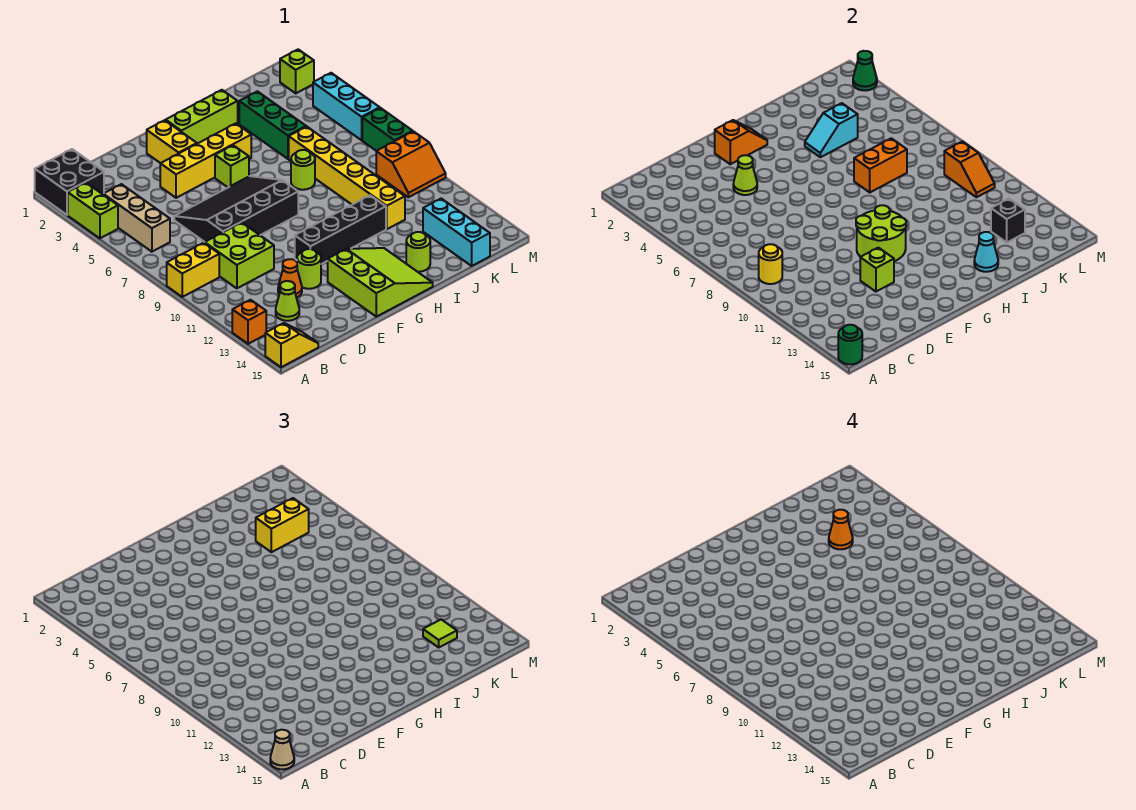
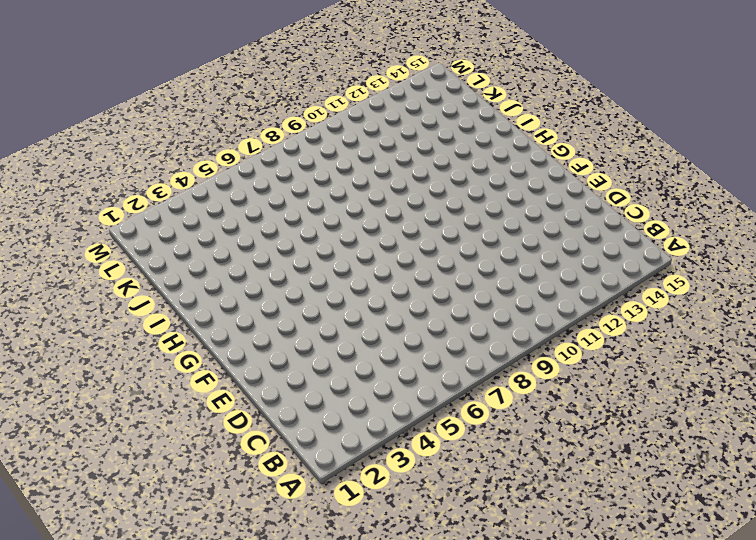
none -> black brick A1:B2 level 1
none -> lime brick A3:A4 level 1
none -> yellow brick A9:B9 level 1
none -> orange brick A13 level 1

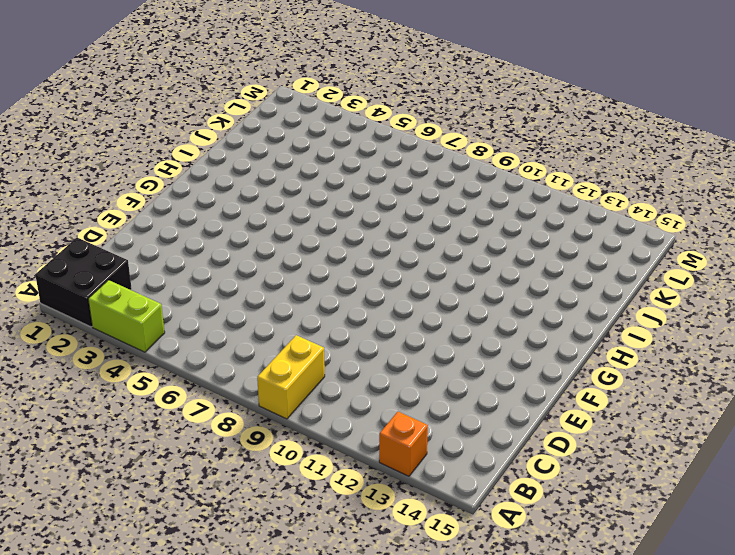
none -> yellow slope A15:B15 level 1 top A
none -> tan brick B4:B6 level 1
none -> lime brick C9:D10 level 1
none -> lime cone C13 level 1

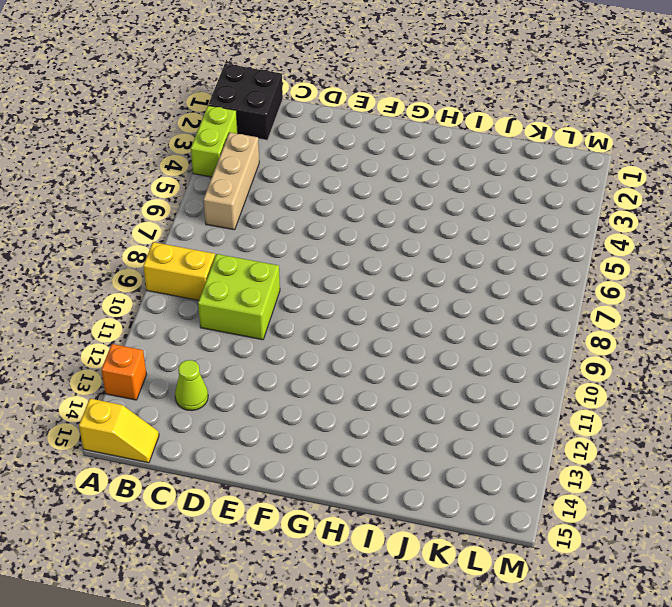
none -> black slope D6:G8 level 1 top 8
none -> orange cone D12 level 1
none -> yellow brick E4:H4 level 1
none -> lime round brick E12 level 1

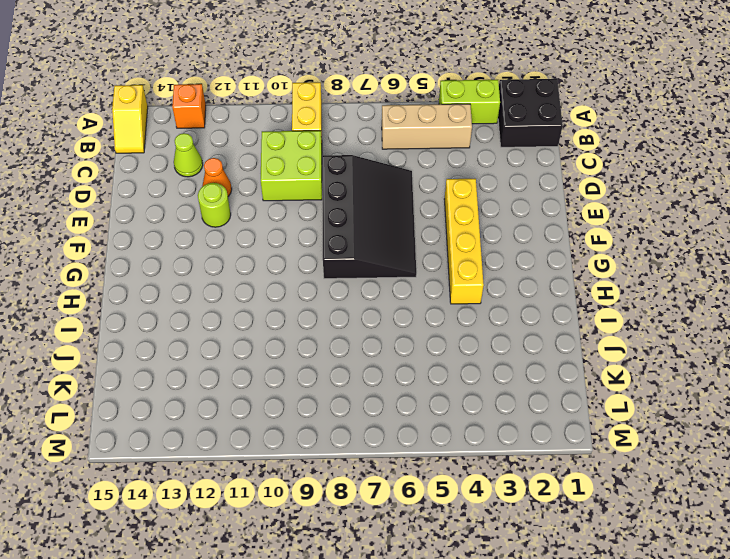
none -> yellow brick F2:F3 level 1
none -> black brick F11:I11 level 1
none -> lime slope F13:H15 level 1 top F
none -> lime brick G2:I2 level 1

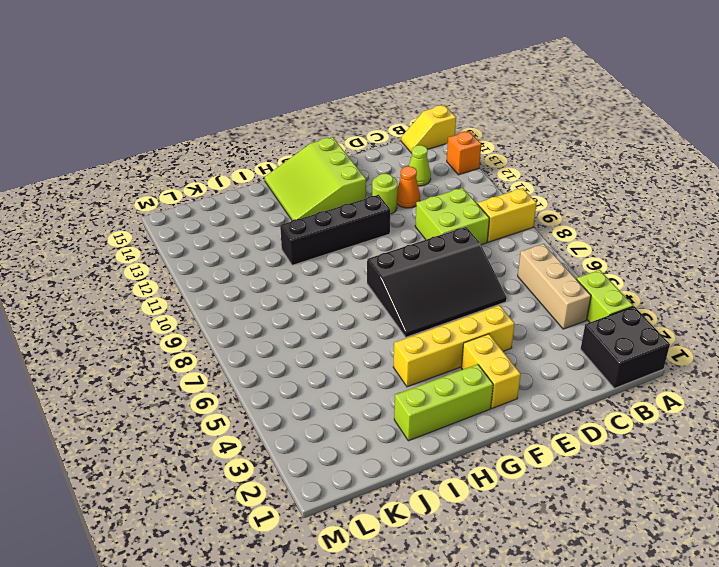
none -> lime brick G5 level 1
none -> lime round brick I7 level 1
none -> lime round brick I14 level 1
none -> green brick J3:J5 level 1

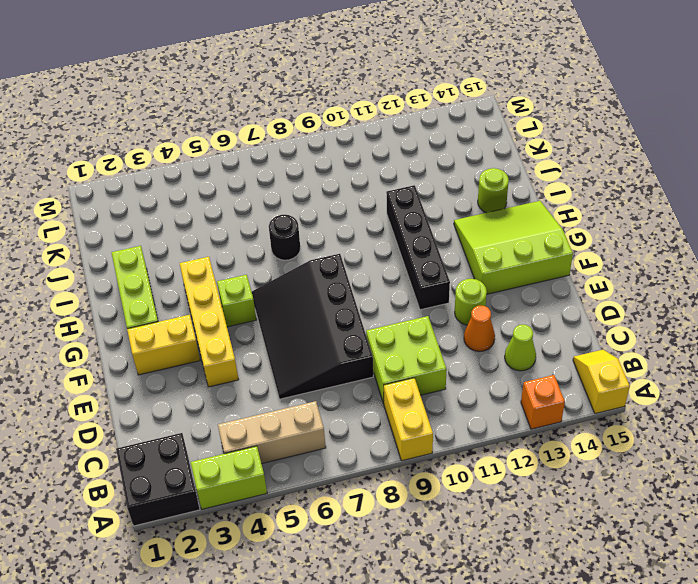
black round brick I7 level 1 -> lime round brick I7 level 1
none -> green brick J3:J5 level 1
none -> yellow brick J6:J11 level 1
none -> cyan brick K13:K15 level 1
none -> orange slope L9:M10 level 1 top 9

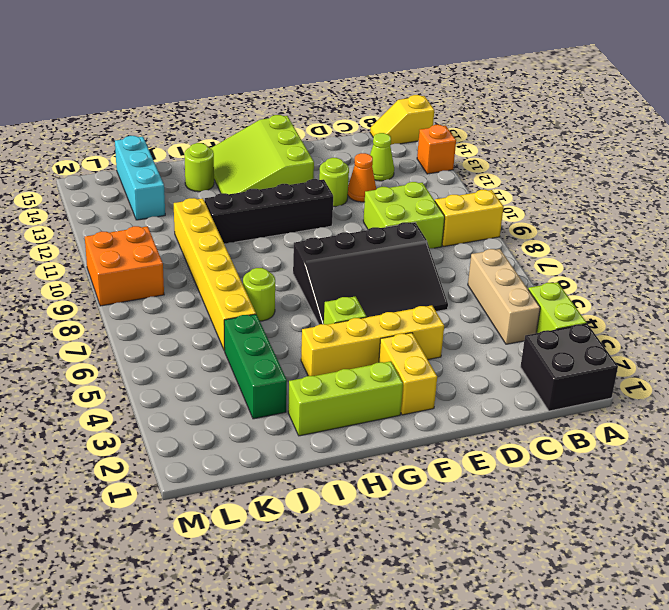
orange brick L9:M10 level 1 -> orange slope L9:M10 level 1 top 9
none -> lime brick M2 level 1
none -> cyan brick M4:M6 level 1
none -> green brick M7:M8 level 1
none -> green round brick A15 level 2

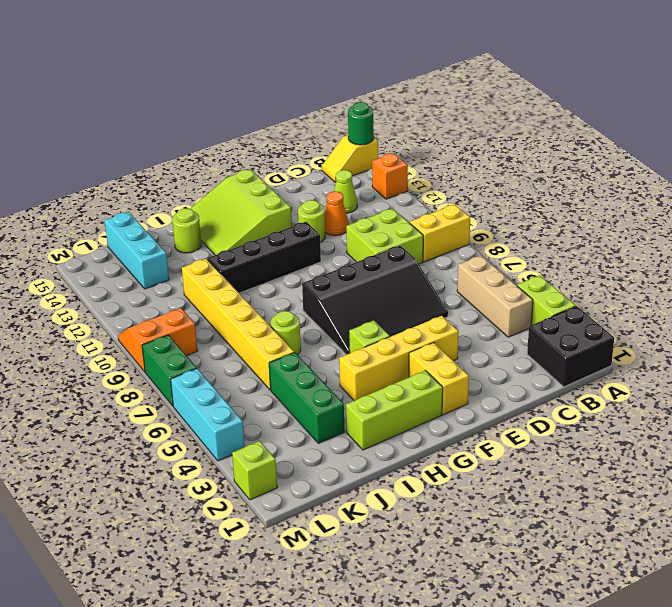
none -> yellow round brick B9 level 2
none -> lime cone E4 level 2
none -> lime brick E12 level 2
none -> orange slope F2:G2 level 2 top F

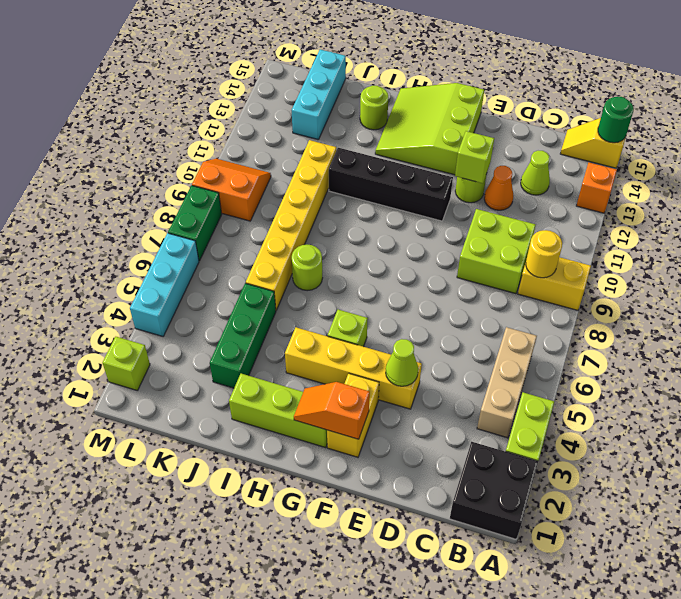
none -> black slope D6:G8 level 1 top 8
none -> lime round brick F10:G11 level 2
none -> cyan slope I4:J4 level 2 top J
none -> orange brick I7:J7 level 2

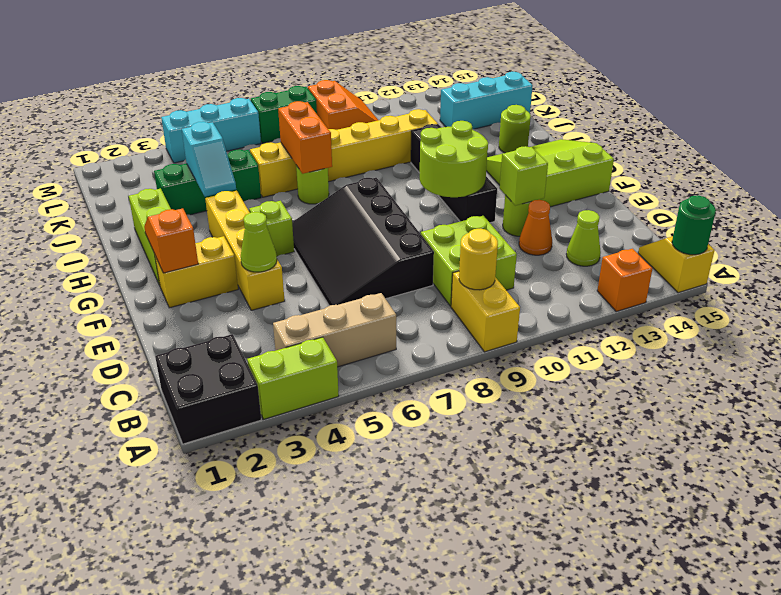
none -> lime brick M2 level 1
none -> cyan cone I14 level 2
none -> black brick K13 level 2
none -> orange slope L9:L10 level 2 top 9

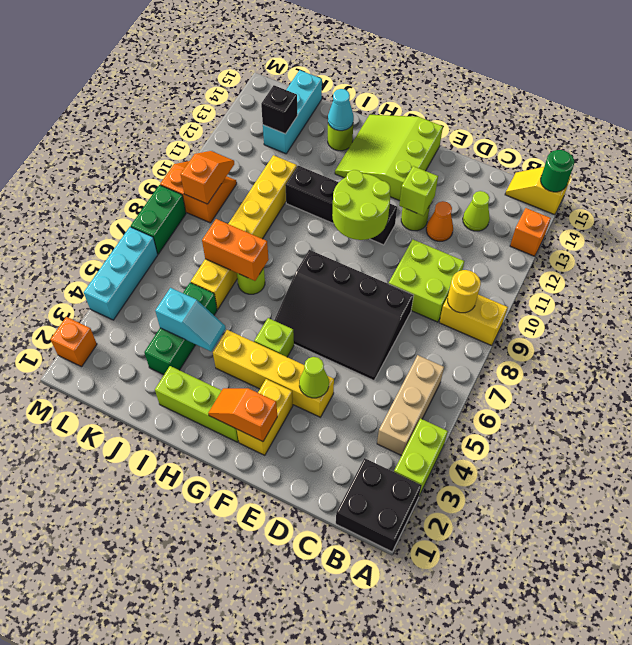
orange brick M2 level 1 -> lime brick M2 level 1
none -> green cone M2 level 2
none -> tan cone A15 level 3
none -> yellow brick J4:K4 level 3
none -> lime tile K13 level 3

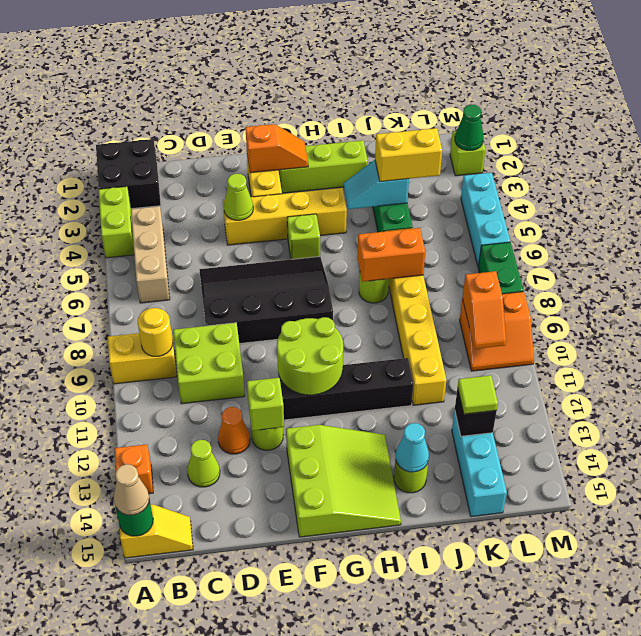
none -> orange cone J4 level 4

